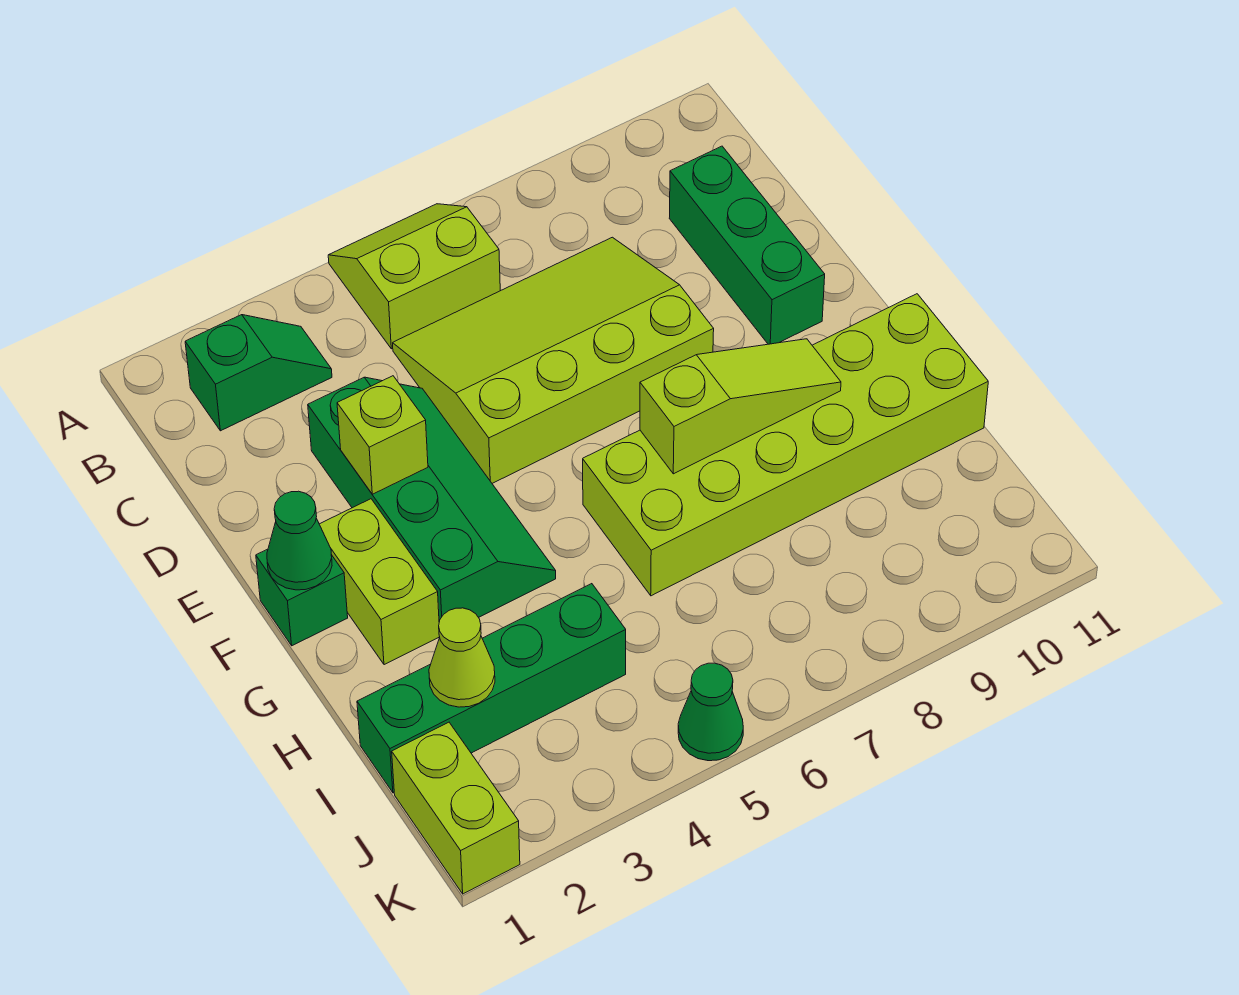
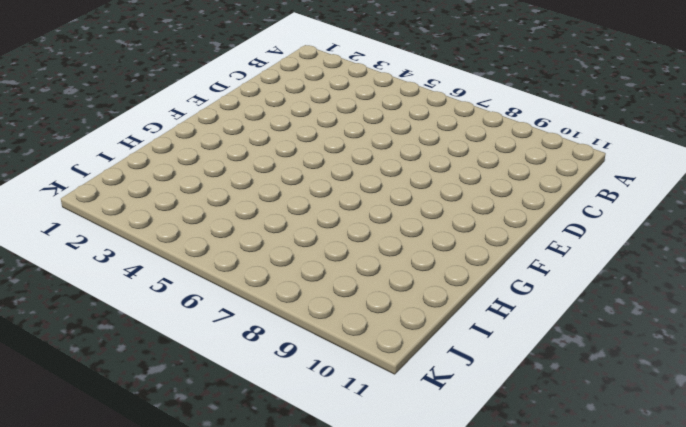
none -> lime slope A5:B6 level 1 top B
none -> green slope B2:B3 level 1 top 2
none -> lime slope C5:E8 level 1 top E

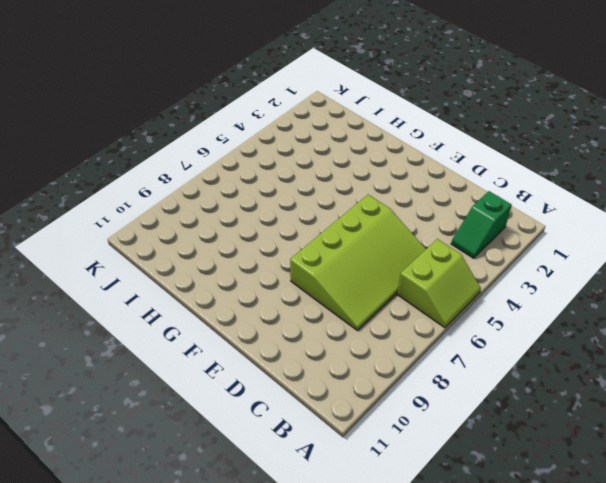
none -> green brick C10:E10 level 1
none -> green slope D3:G4 level 1 top 3
none -> green brick F1 level 1

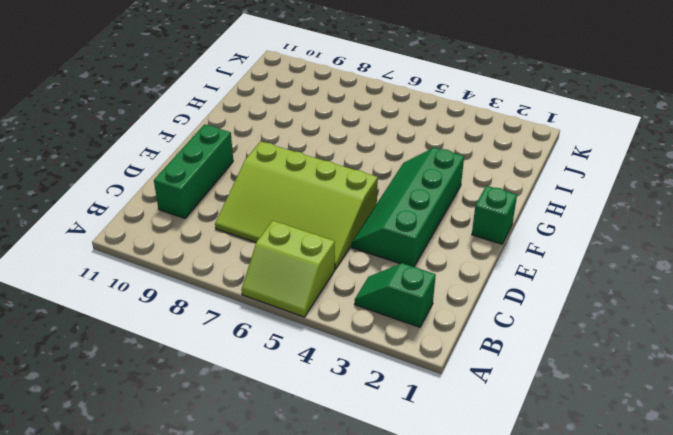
none -> lime brick F2:G2 level 1
none -> lime brick G6:H11 level 1
none -> green brick I1:I4 level 1

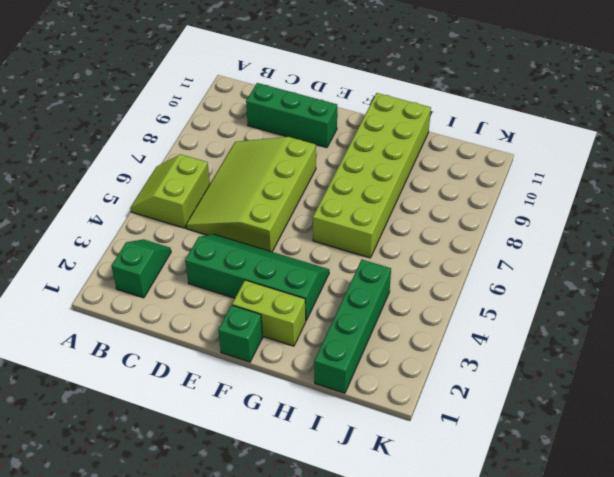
none -> lime brick J1:K1 level 1
none -> green cone K5 level 1
none -> lime brick E3 level 2

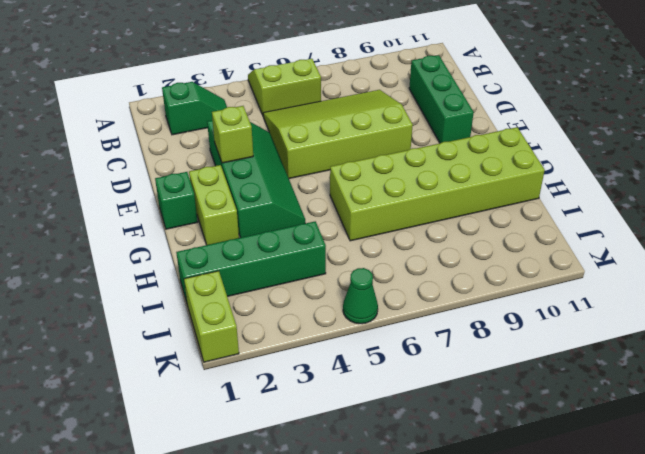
none -> green cone F1 level 2
none -> lime slope G7:G9 level 2 top 7
none -> lime cone I2 level 2

